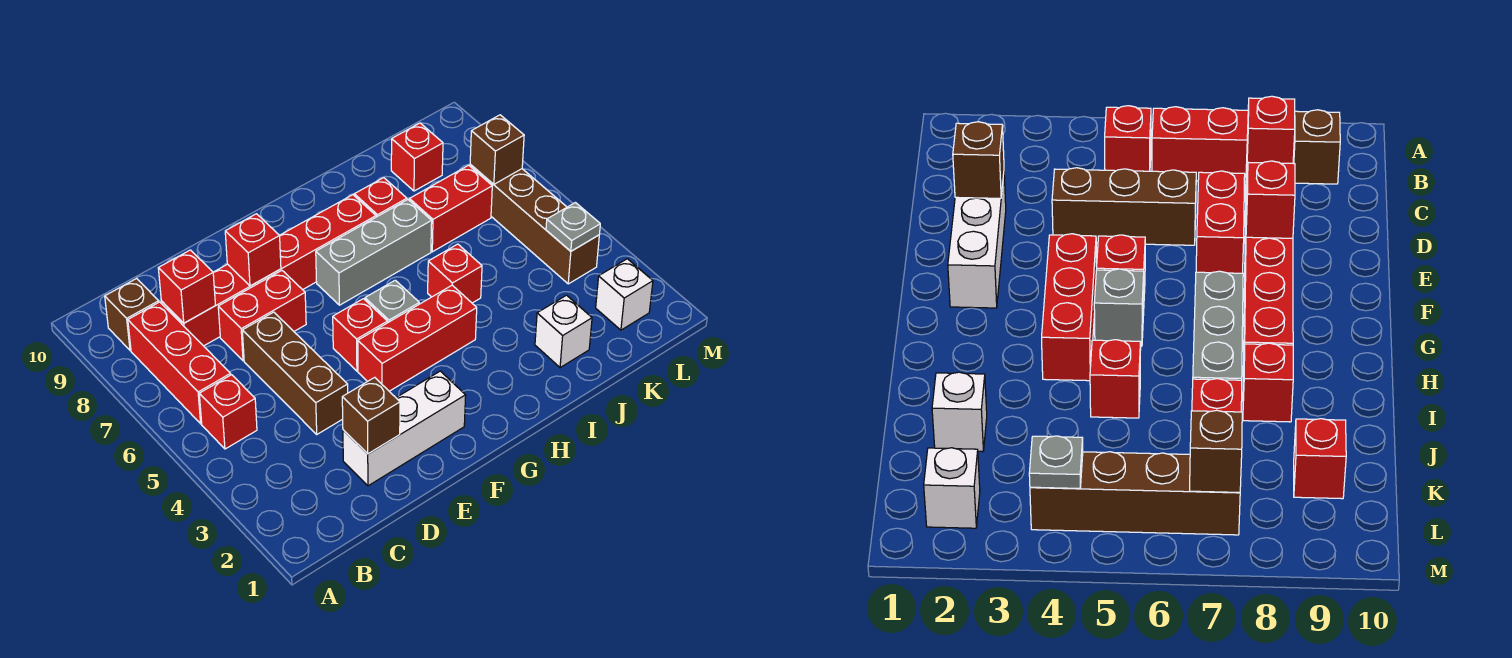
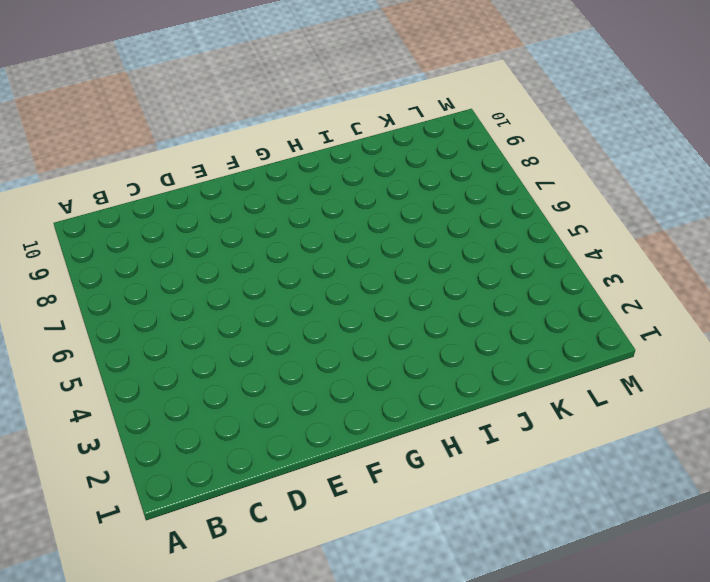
none -> red brick B5 level 1
none -> red brick B6:B8 level 1
none -> brown brick B9 level 1

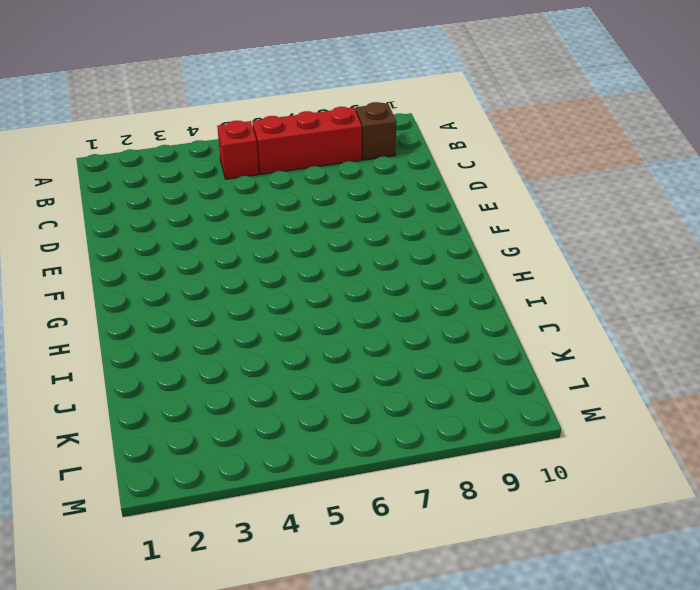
none -> red brick C8:H8 level 1
none -> white brick D2:F2 level 1
none -> brown brick D4:D6 level 1

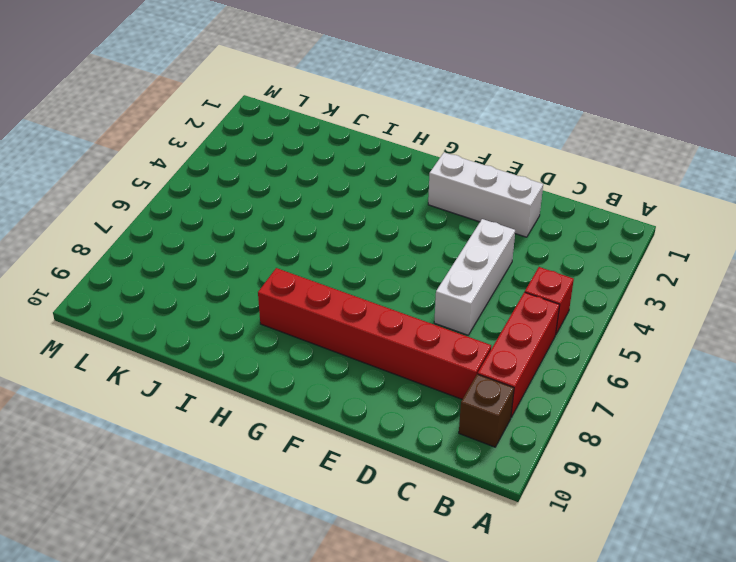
white brick D4:D6 level 1 -> brown brick D4:D6 level 1
none -> red brick D7:E7 level 1
none -> red brick F4:H4 level 1
none -> red brick F5 level 1

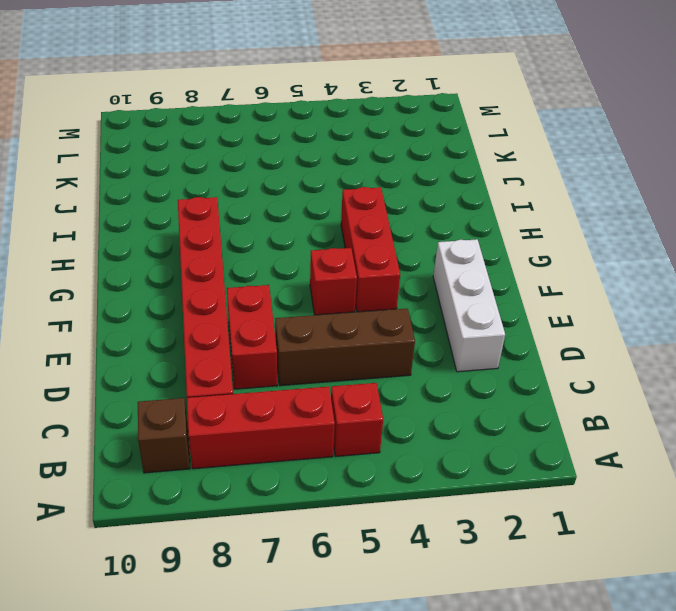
none -> grey brick G5 level 1
none -> grey brick G7:I7 level 1
none -> red brick I5 level 1

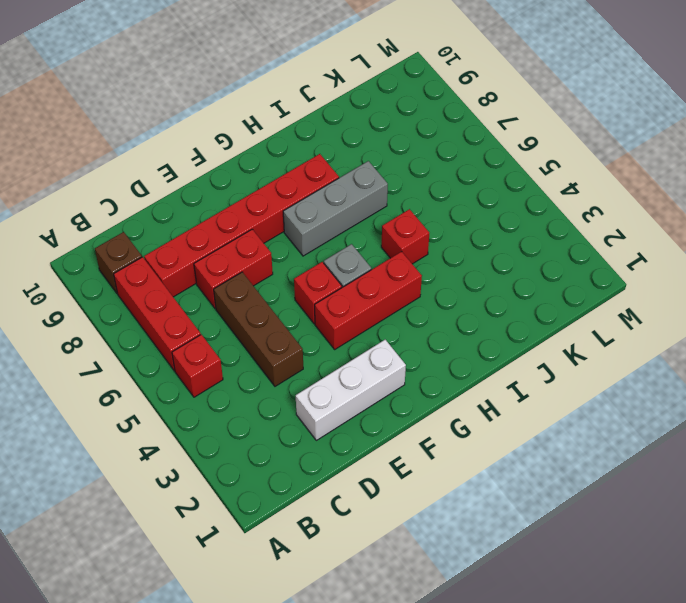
none -> red brick I8 level 1
none -> white brick J2 level 1
none -> red brick J7:K7 level 1

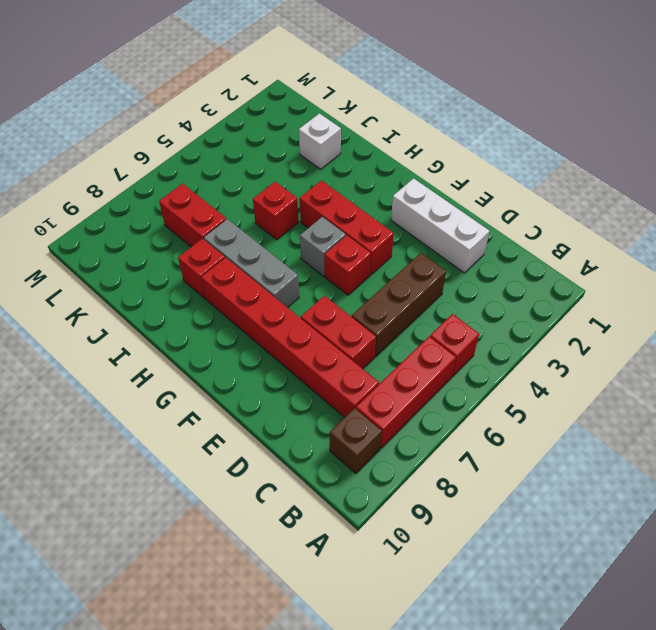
none -> red brick K9 level 1
none -> white brick L2 level 1
none -> brown brick L4:L7 level 1

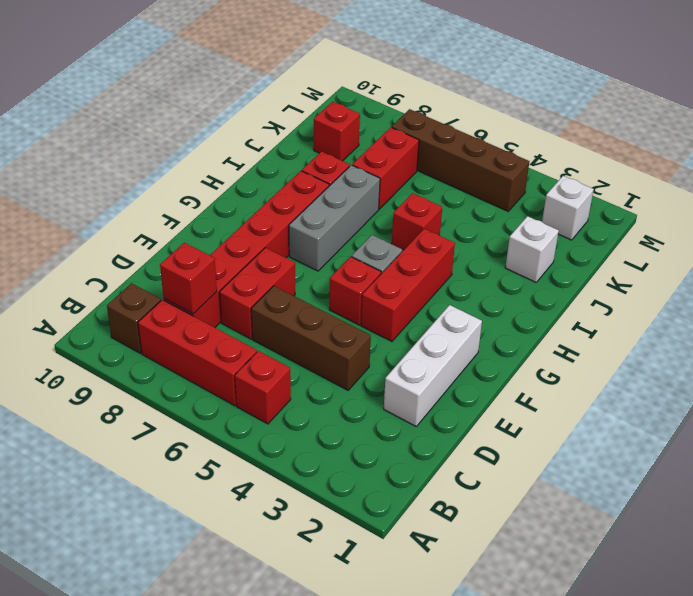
none -> brown brick D2 level 2
none -> red brick E8 level 2
none -> grey plate L4 level 2

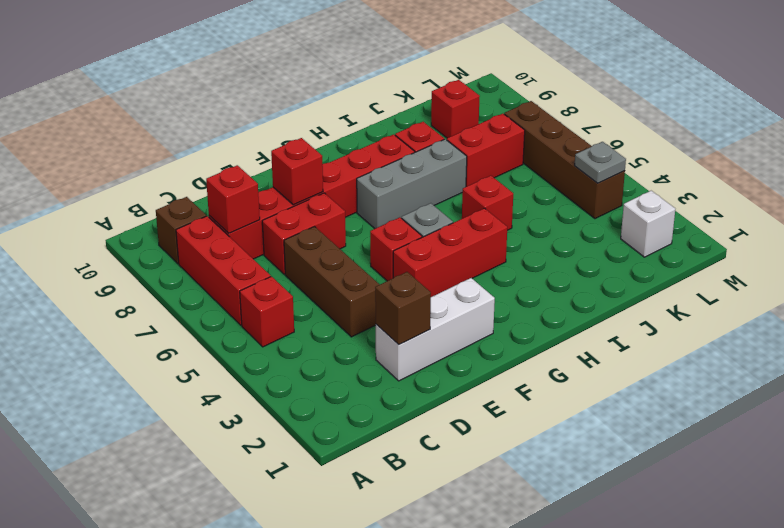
none -> white brick J2 level 1
none -> brown brick L7 level 2

